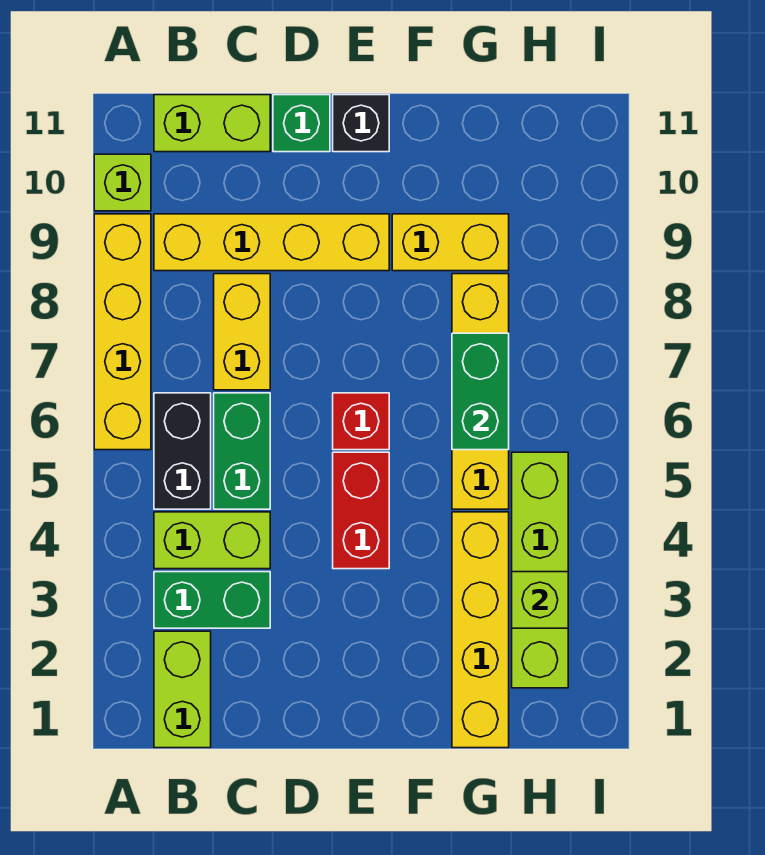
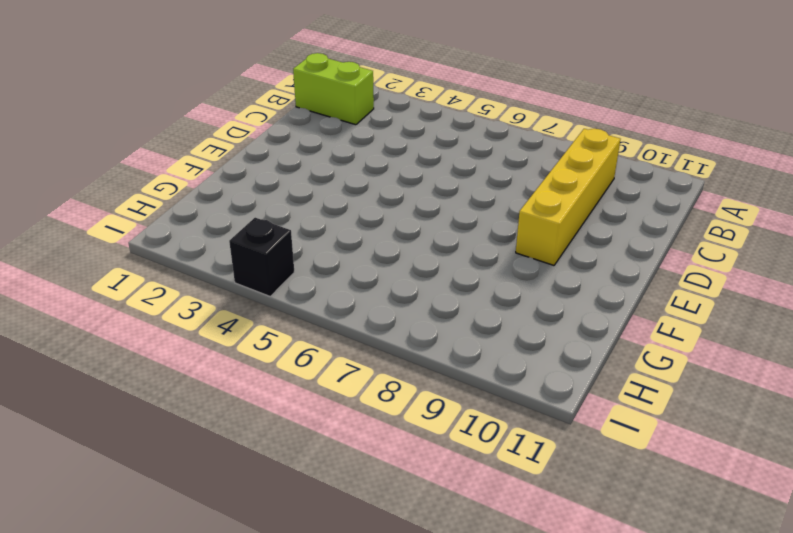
black brick I4 level 1 -> black brick E11 level 1
none -> yellow brick A6:A9 level 1
none -> lime brick A10 level 1
none -> green brick B3:C3 level 1

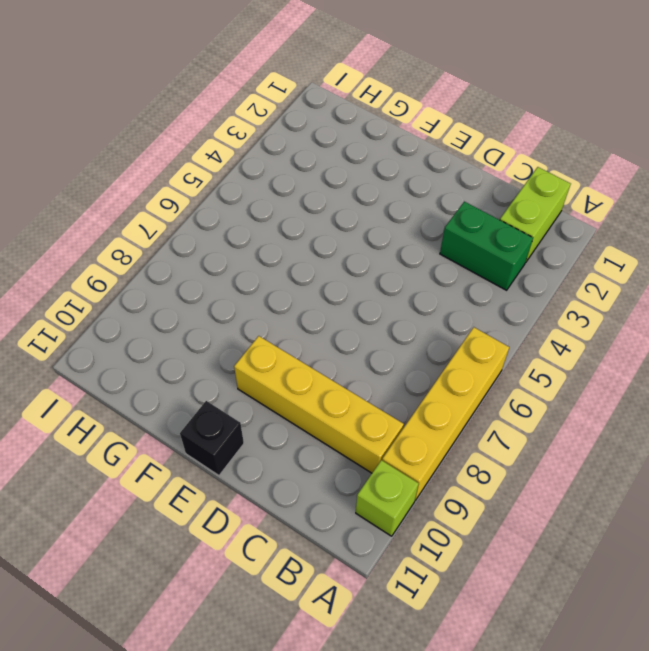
none -> lime brick B4:C4 level 1
none -> black brick B5:B6 level 1
none -> lime brick B11:C11 level 1

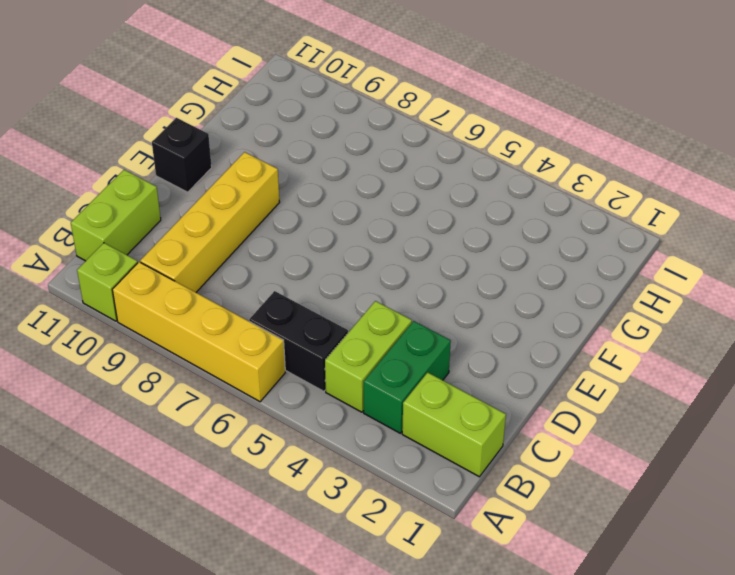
none -> green brick C5:C6 level 1
none -> yellow brick C7:C8 level 1
none -> green brick D11 level 1

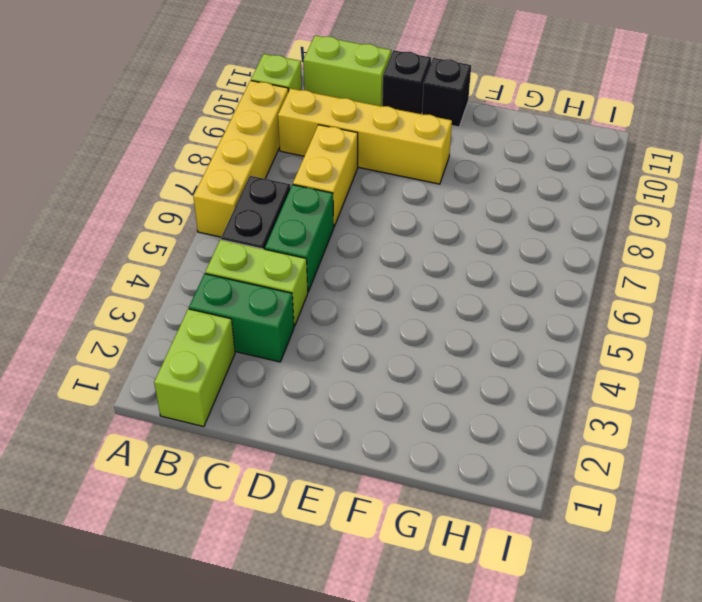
black brick D11 level 1 -> green brick D11 level 1
none -> red brick E4:E5 level 1
none -> red brick E6 level 1
none -> yellow brick F9:G9 level 1

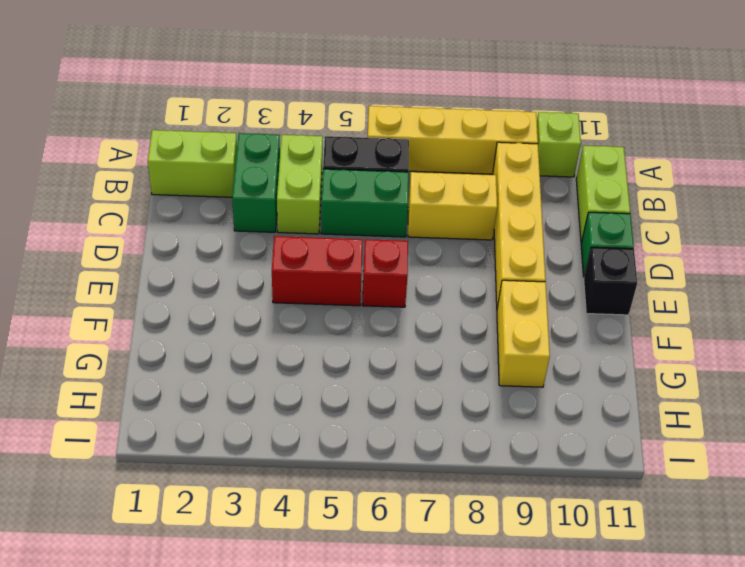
none -> yellow brick G1:G4 level 1
none -> yellow brick G5:G8 level 1
none -> lime brick H2:H5 level 1

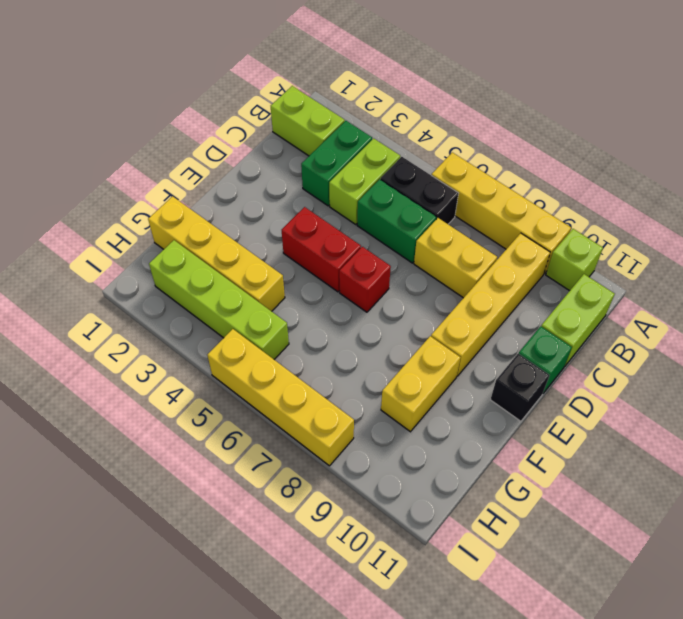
yellow brick I5:I8 level 1 -> yellow brick G5:G8 level 1
none -> green brick G6:G7 level 2
none -> lime brick H3 level 2

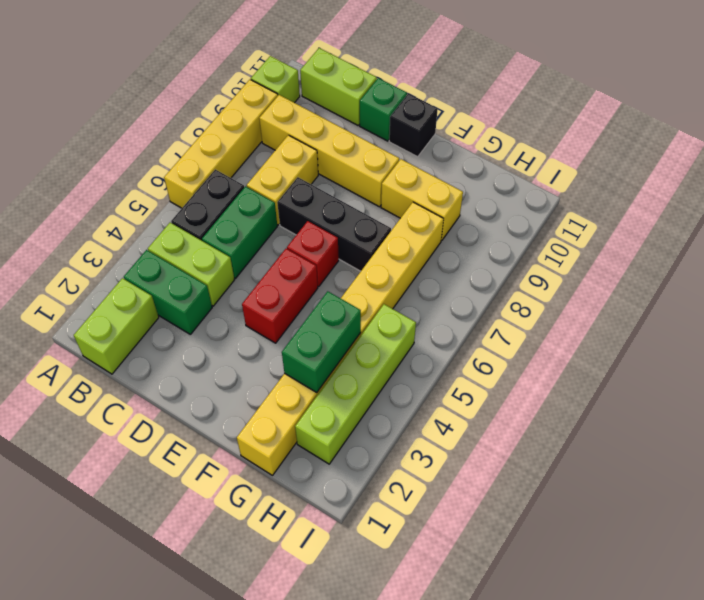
black brick D7:F7 level 1 -> none
green brick G3:G4 level 2 -> green brick G6:G7 level 2
none -> lime brick H3 level 2

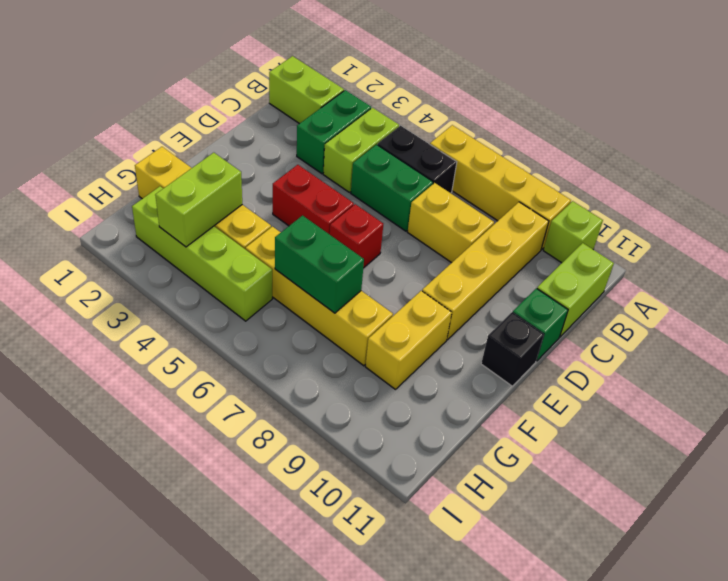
lime brick G3:H3 level 2 -> lime brick H3 level 2

